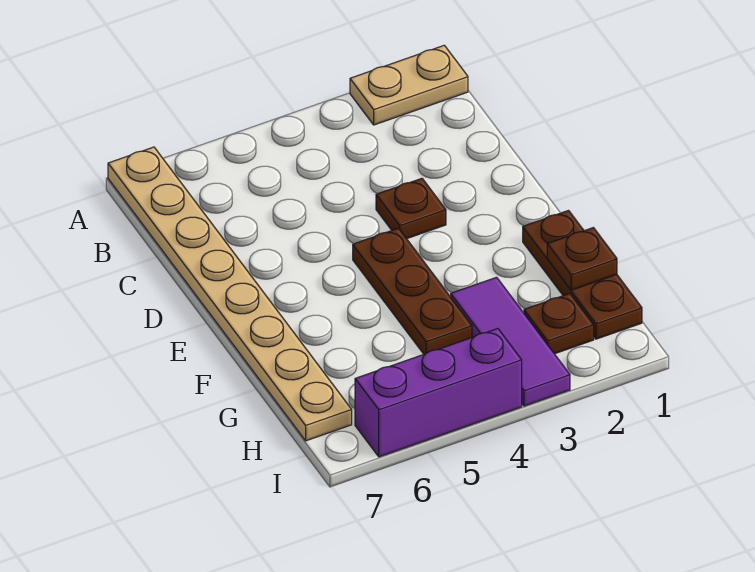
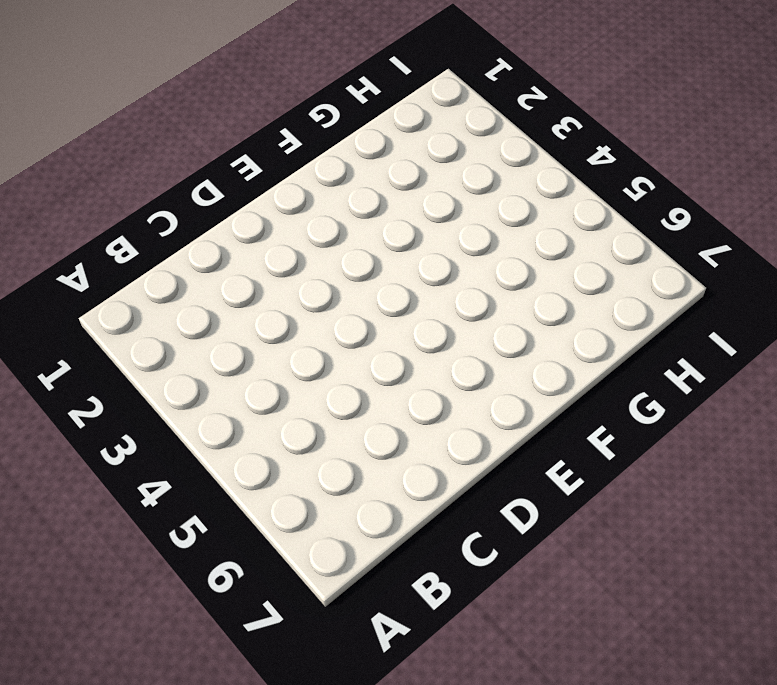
none -> tan plate A1:A2 level 1
none -> tan plate A7:H7 level 1

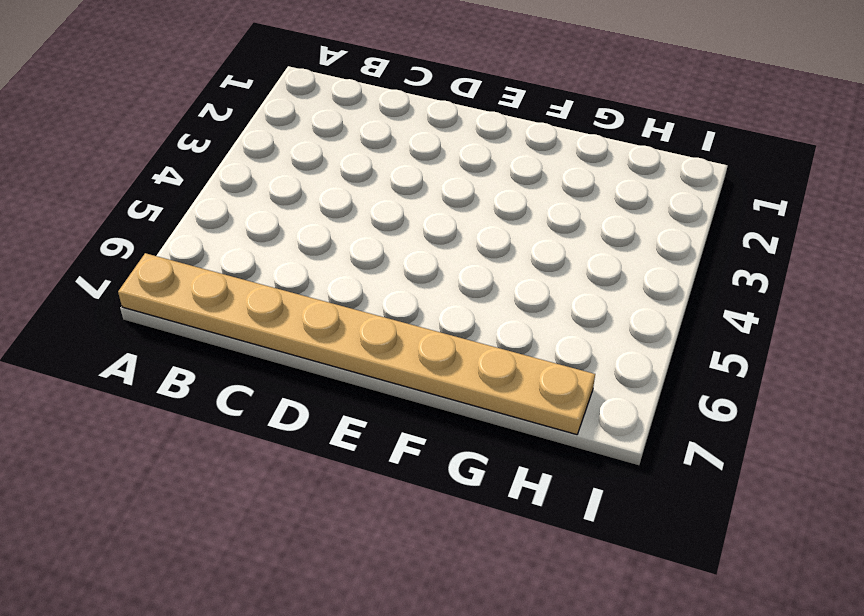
none -> tan plate A1:A2 level 1
none -> brown plate D3 level 1

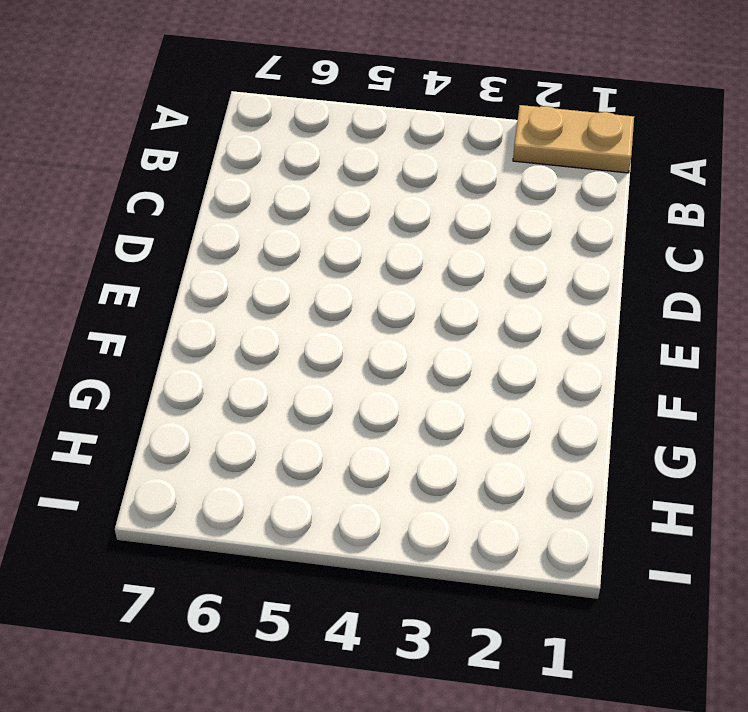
none -> tan plate A7:H7 level 1
none -> brown plate D3 level 1

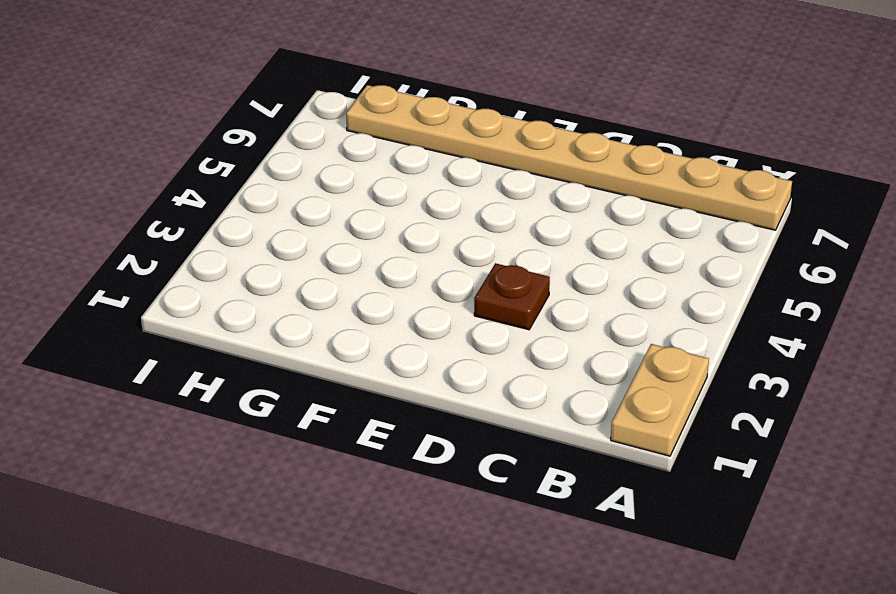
none -> brown plate E4:G4 level 1
none -> brown plate F1:H1 level 1

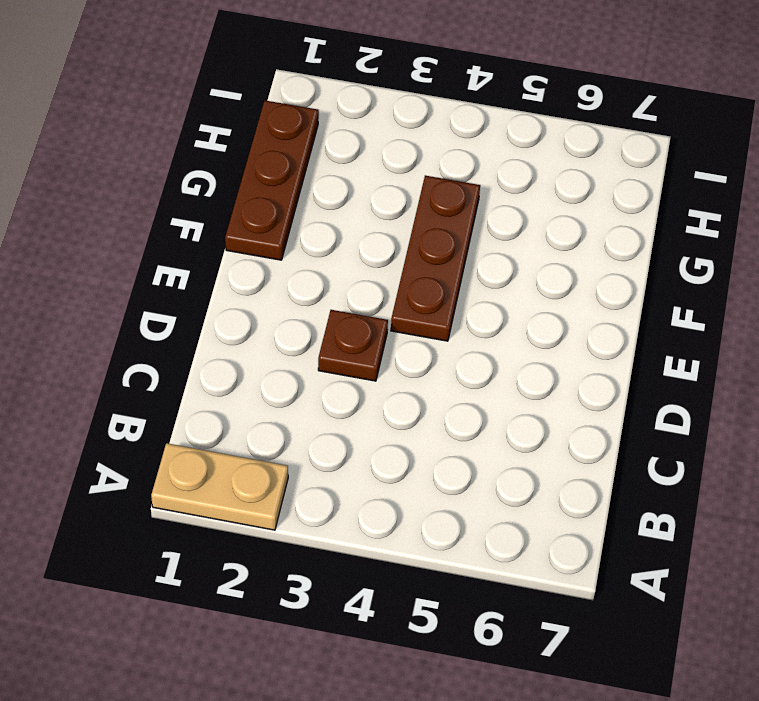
none -> tan plate A7:H7 level 1
none -> purple tile G3:I3 level 1

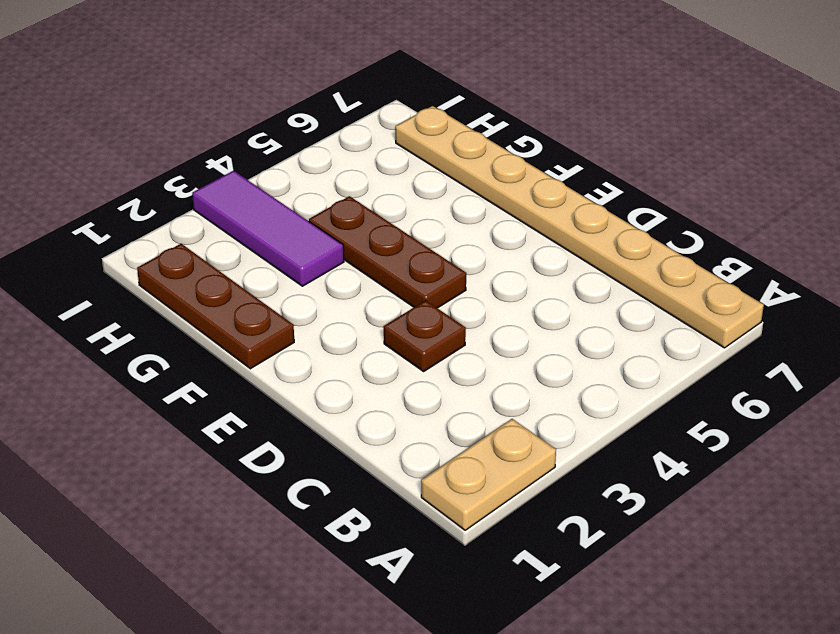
none -> brown plate H2 level 1
none -> purple brick I4:I6 level 1

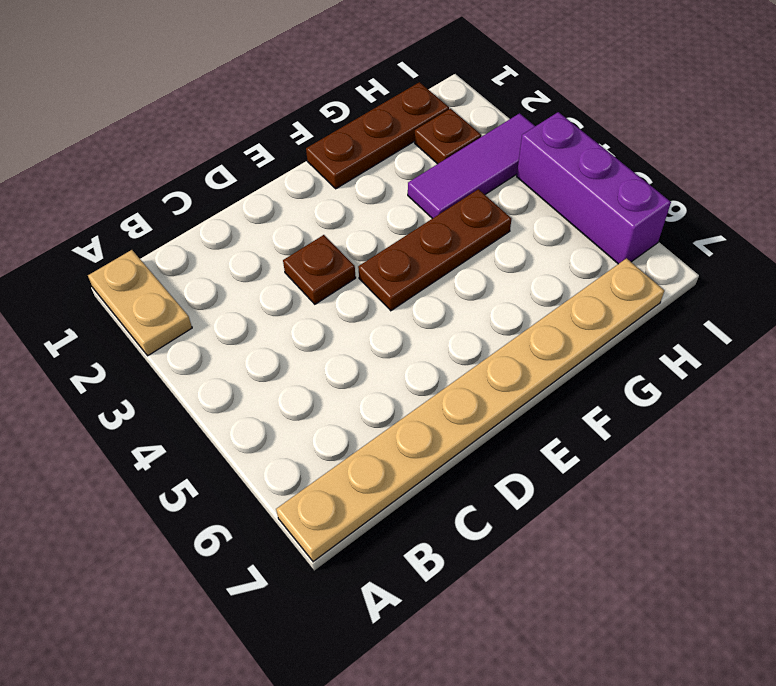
none -> brown plate G1 level 2

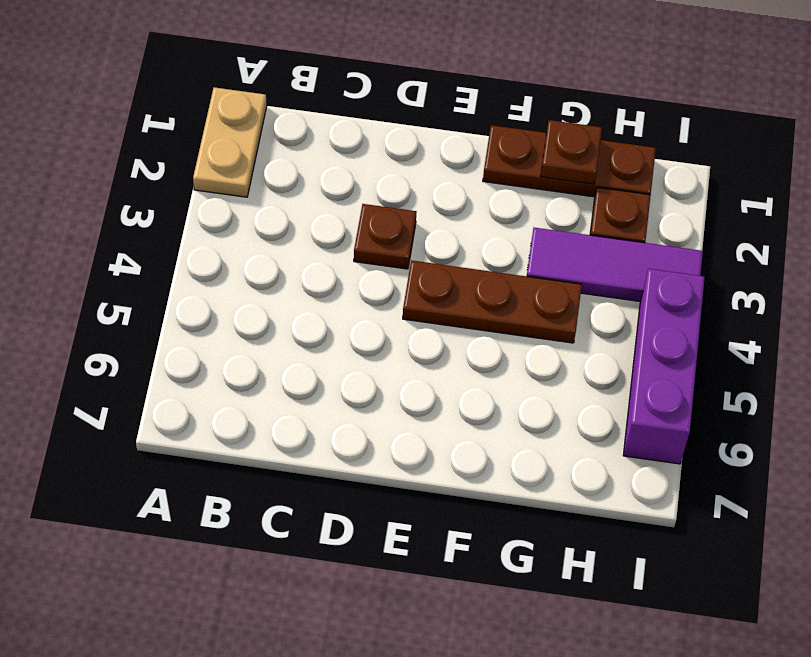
none -> tan plate A7:H7 level 1

